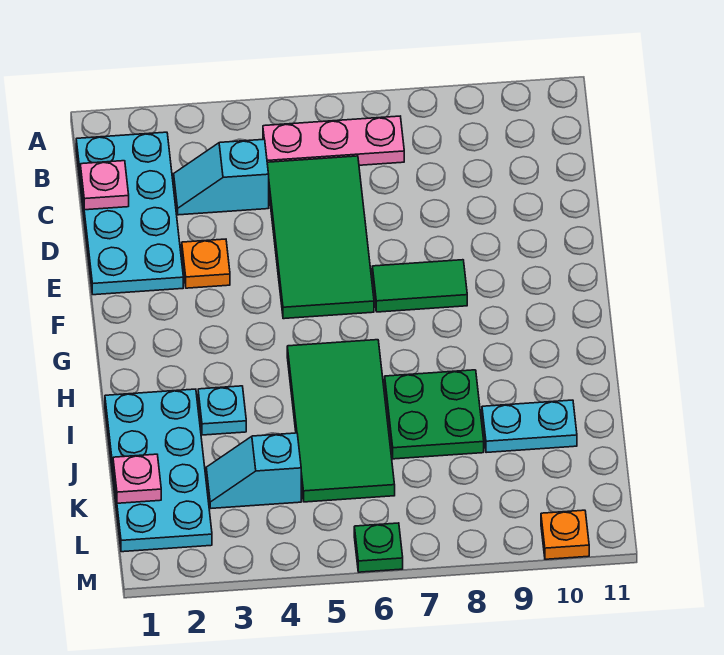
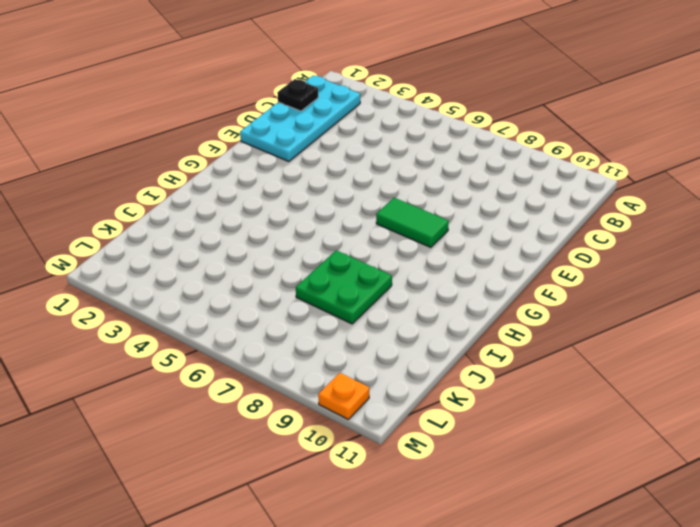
black plate C1 level 2 -> pink plate C1 level 2
none -> pink plate B5:B7 level 1
none -> cyan slope C3:C4 level 1 top 4
none -> green tile C5:F6 level 1

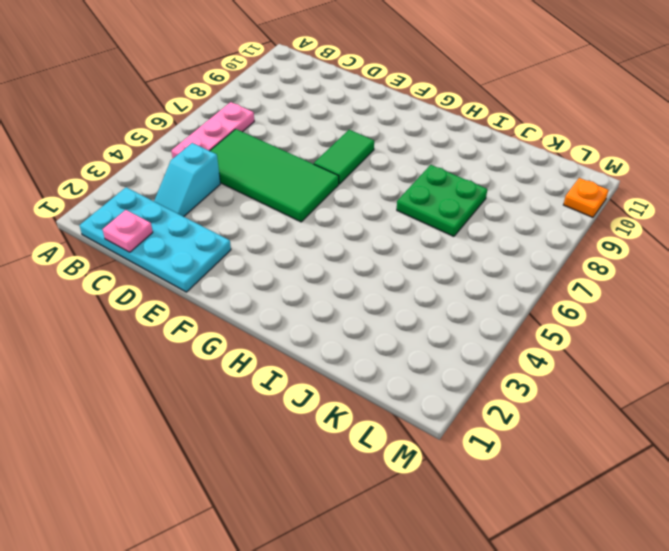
none -> orange plate E3 level 1
none -> green tile H5:K6 level 1
none -> cyan plate I1:L2 level 1

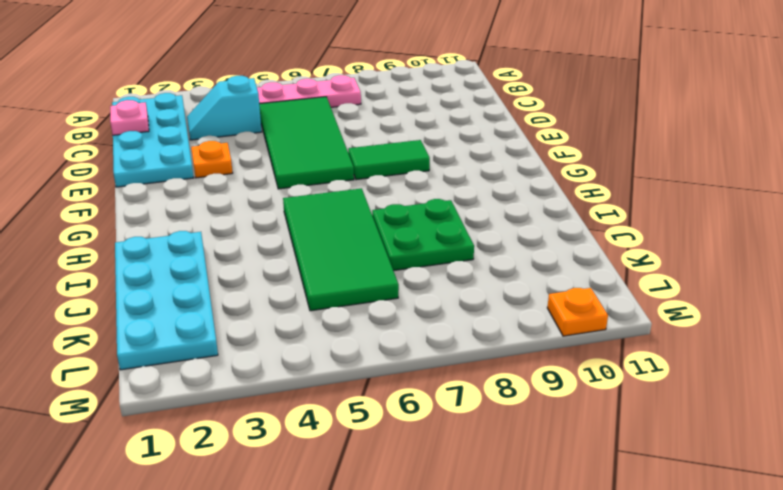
none -> cyan plate I3 level 1
none -> cyan plate J9:J10 level 1
none -> cyan slope K3:K4 level 1 top 4

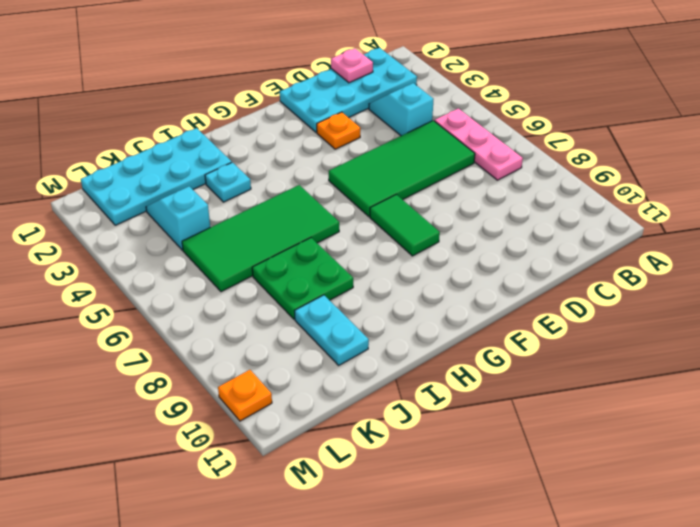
none -> green plate M6 level 1
none -> pink plate K1 level 2

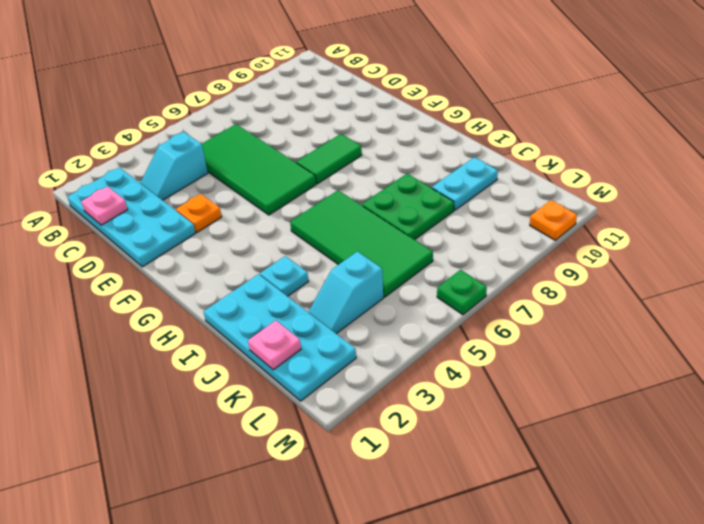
none -> pink plate B5:B7 level 1

